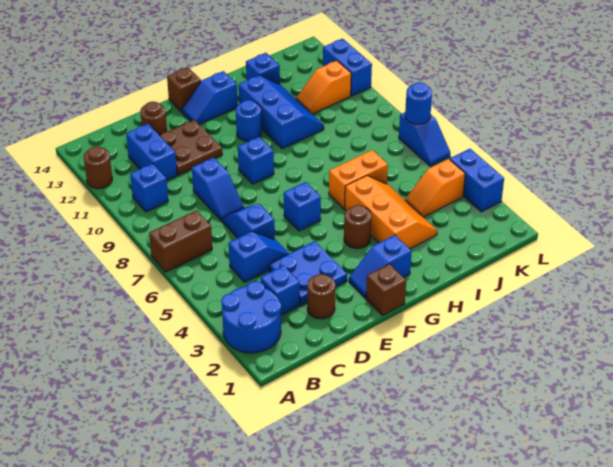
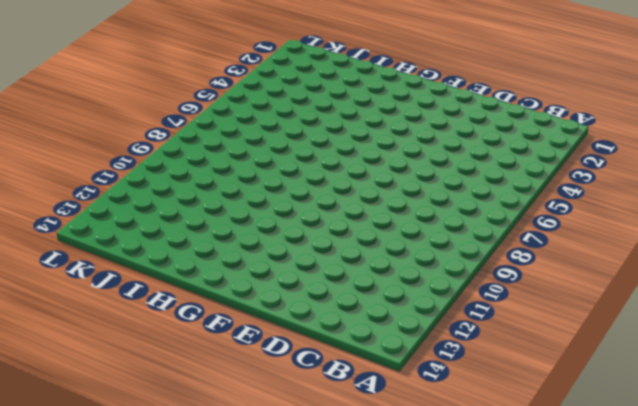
none -> blue round brick A2:B3 level 1
none -> brown brick A7:B7 level 1
none -> brown round brick A12 level 1
none -> blue brick B10 level 1

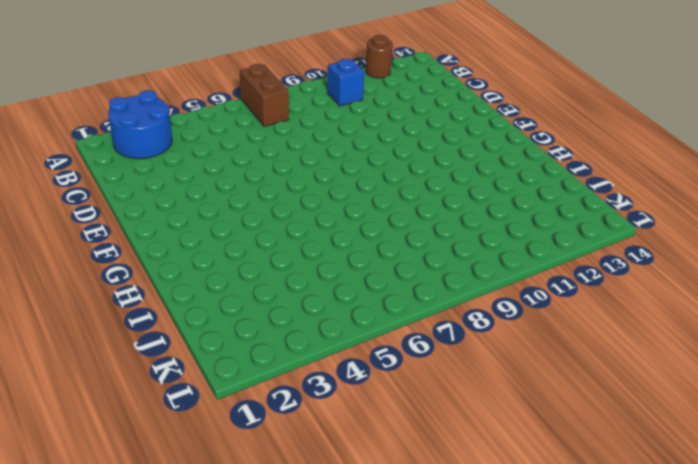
none -> blue brick C3 level 1
none -> blue slope C5:D5 level 1 top C
none -> blue brick C11:C12 level 1
none -> brown round brick D2 level 1

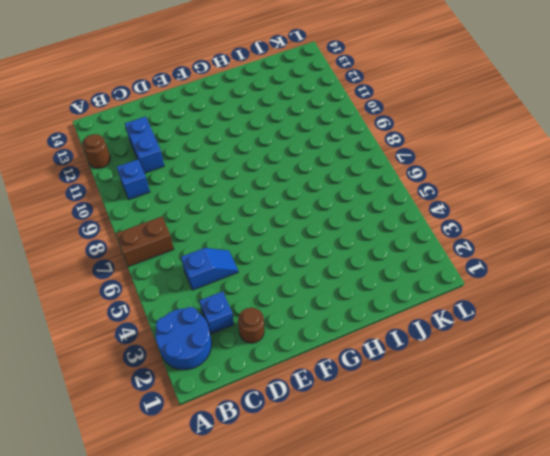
none -> blue plate D3:E4 level 1
none -> blue slope D6:D7 level 1 top 6
none -> blue slope D8:D9 level 1 top 9
none -> brown plate D11:E12 level 1

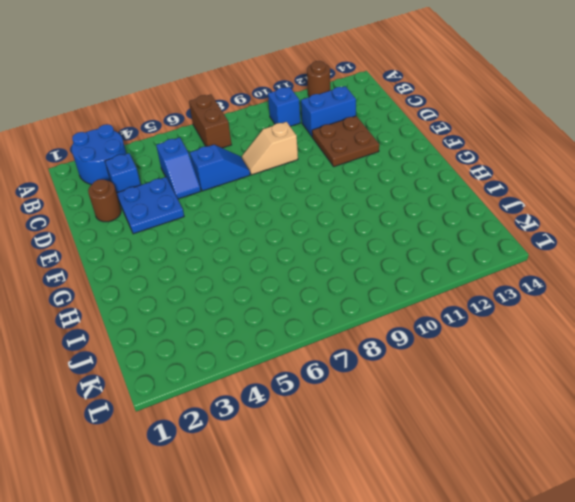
tan slope D8:D9 level 1 top 9 -> blue slope D8:D9 level 1 top 9
none -> brown round brick D13 level 1
none -> brown brick F1 level 1
none -> blue slope F2:G2 level 1 top G
none -> blue brick F6 level 1

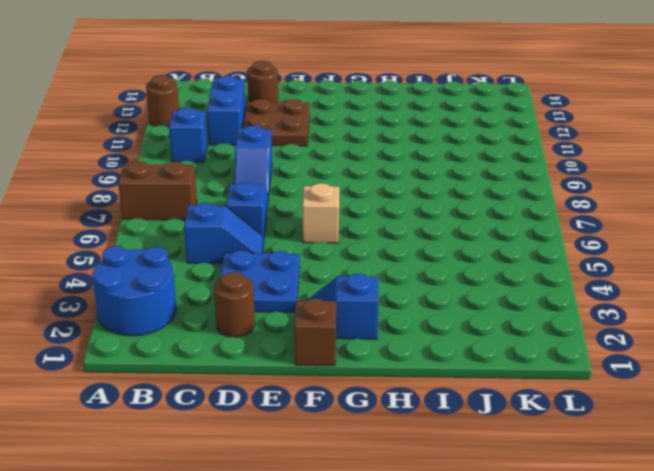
tan brick F6 level 1 -> blue brick F6 level 1
none -> blue brick C3 level 1
none -> blue brick F9 level 1
none -> blue slope F13:G13 level 1 top G
none -> brown brick F14 level 1

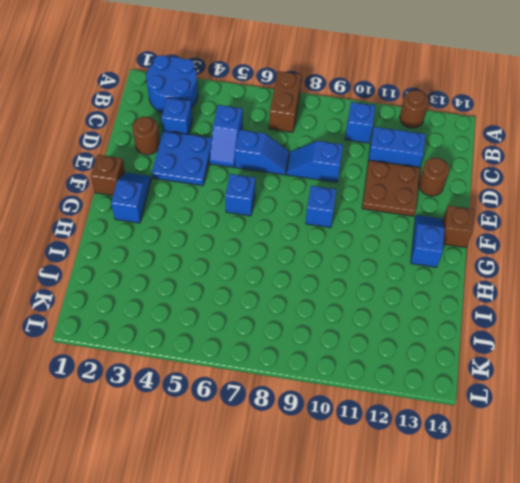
none -> brown round brick G4 level 1
none -> blue round brick G11 level 1
none -> orange slope H3:I5 level 1 top H
none -> orange brick H6:I6 level 1

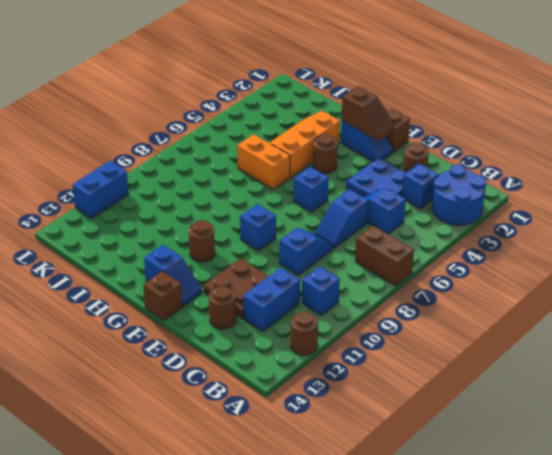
brown slope F2:G2 level 2 top G -> none
brown round brick G11 level 1 -> blue round brick G11 level 1
none -> blue slope H10:I12 level 1 top H
none -> blue brick I13 level 1
none -> orange slope J4:K4 level 1 top K
none -> orange slope J11:K11 level 1 top K

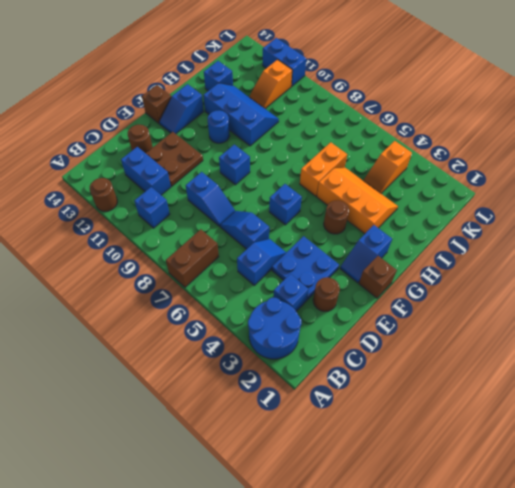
none -> blue brick L3:L4 level 1
none -> blue slope L6:L7 level 1 top 7
none -> blue round brick L7 level 2

